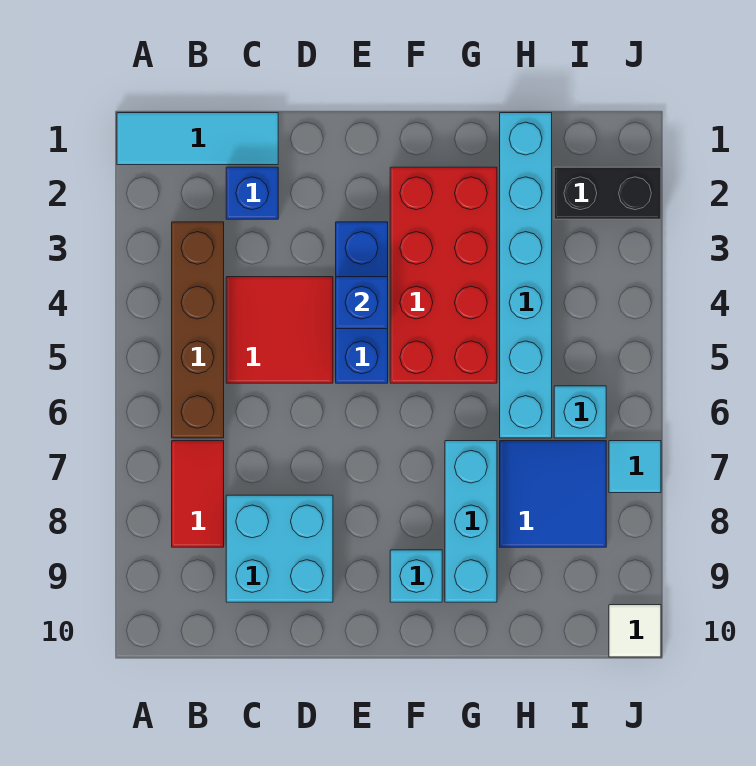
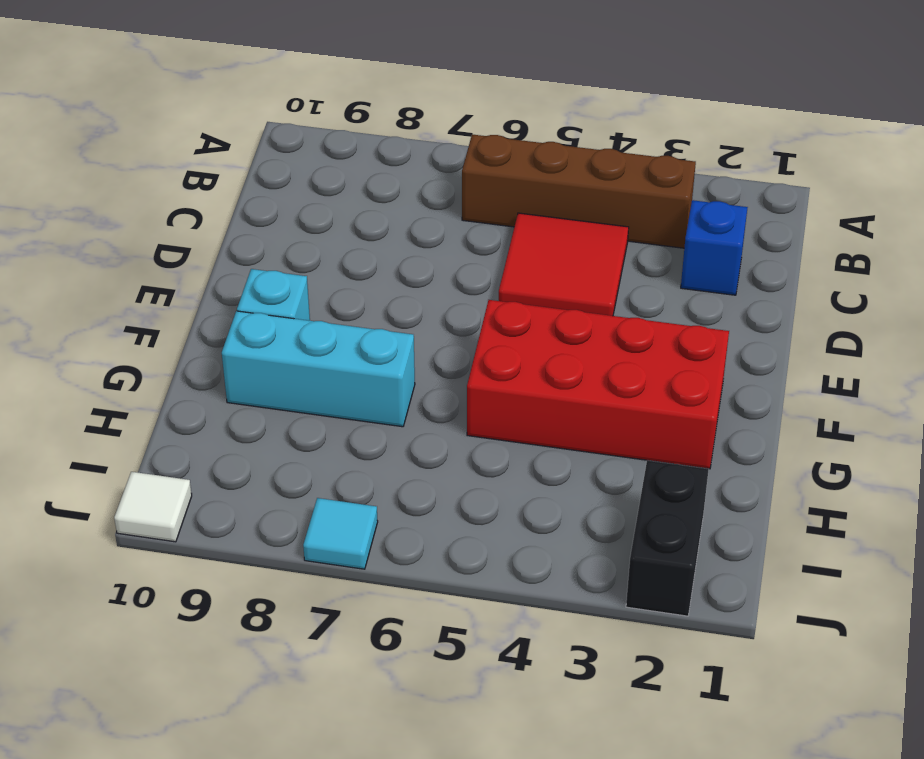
none -> cyan tile A1:C1 level 1
none -> red tile B7:B8 level 1
none -> cyan brick C8:D9 level 1

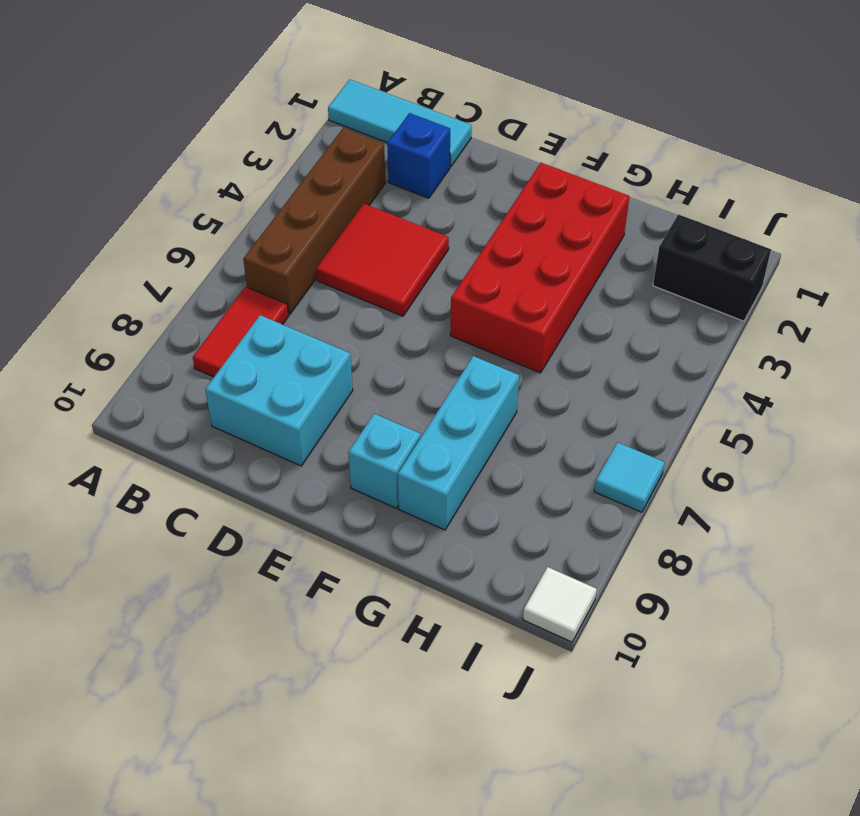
none -> blue brick E3:E5 level 1
none -> cyan brick H1:H6 level 1
none -> blue tile H7:I8 level 1

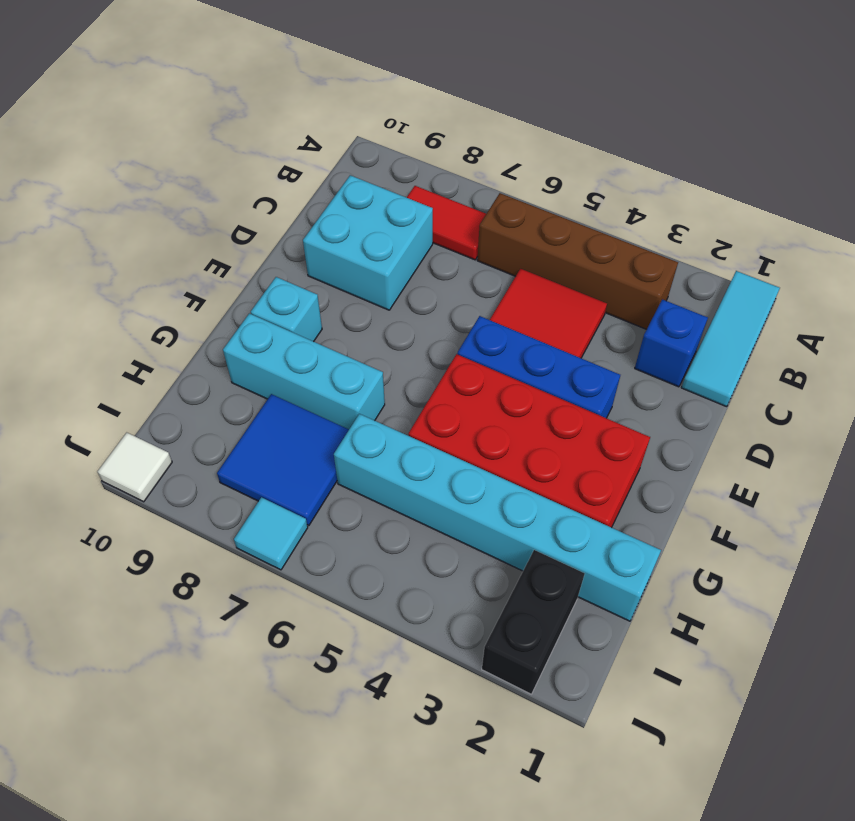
none -> cyan brick I6 level 1
none -> blue brick E4 level 2

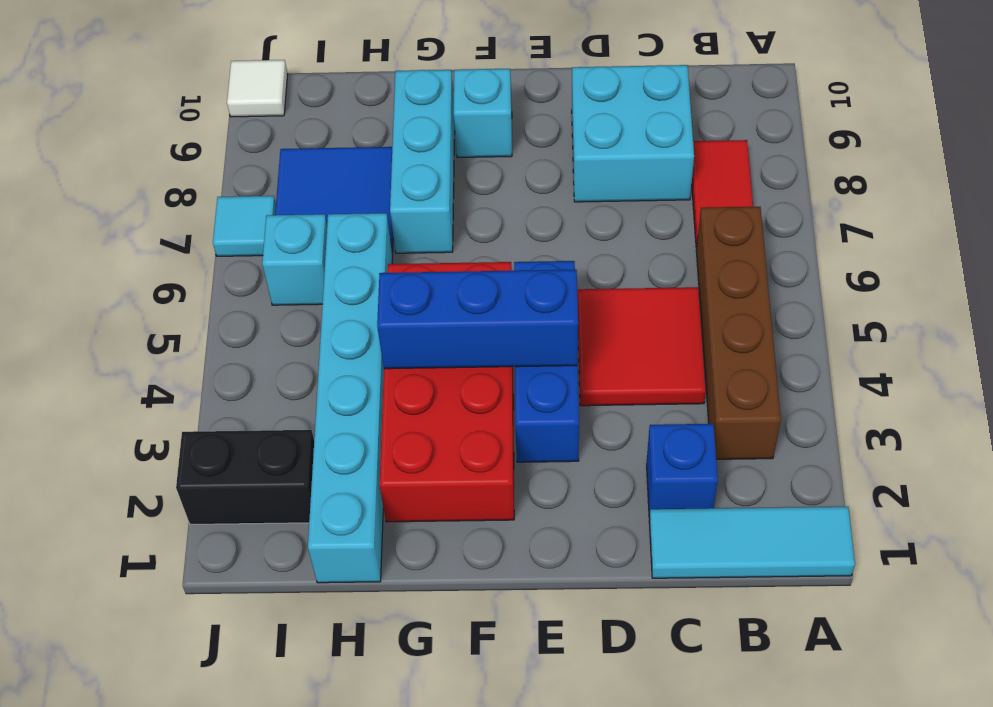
blue brick E4:G4 level 2 -> blue brick E4 level 2

